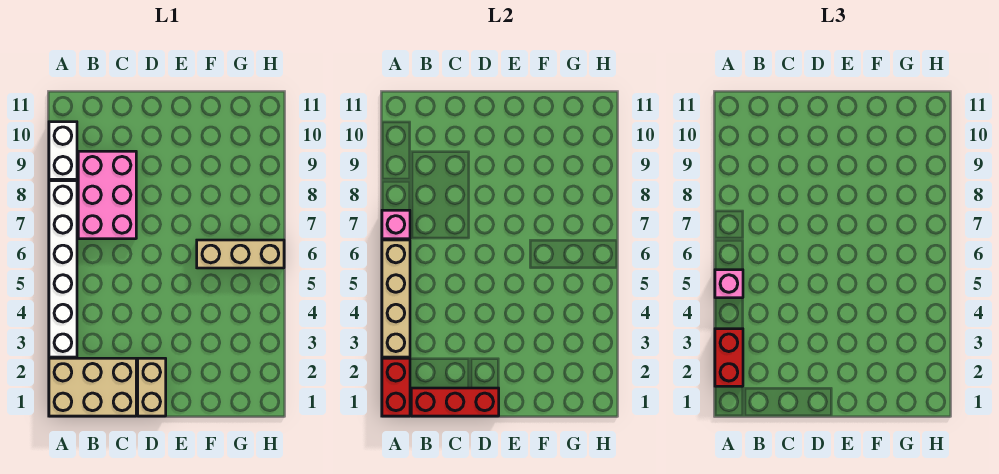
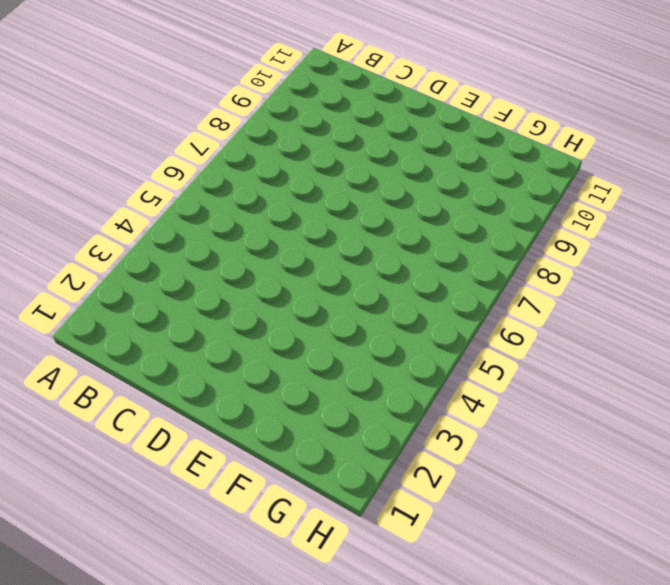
none -> tan brick A1:C2 level 1
none -> white brick A3:A8 level 1
none -> white brick A9:A10 level 1

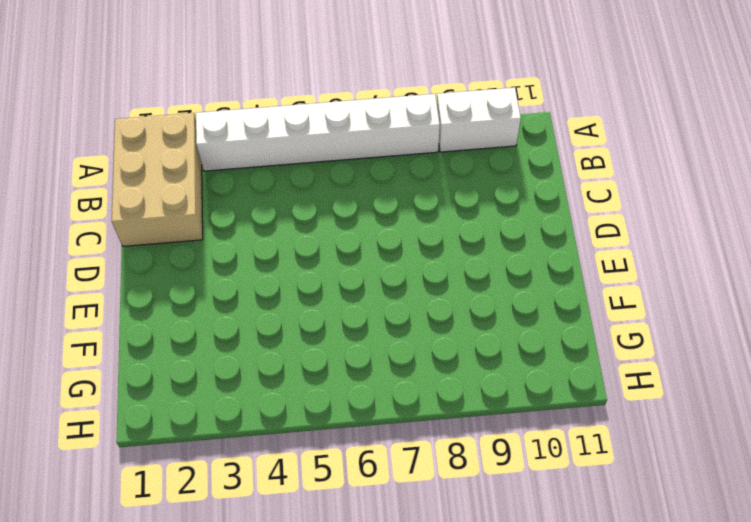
none -> pink brick B7:C9 level 1
none -> tan brick D1:D2 level 1
none -> tan brick F6:H6 level 1

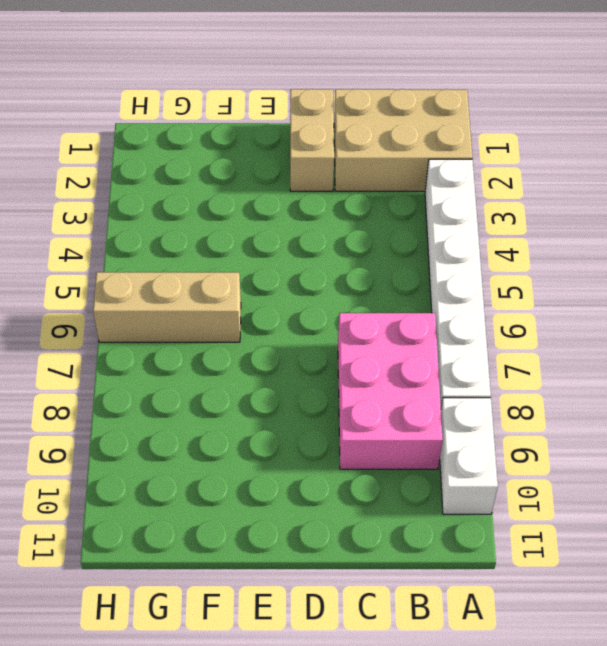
none -> red brick A1:A2 level 2
none -> tan brick A3:A6 level 2
none -> pink brick A7 level 2

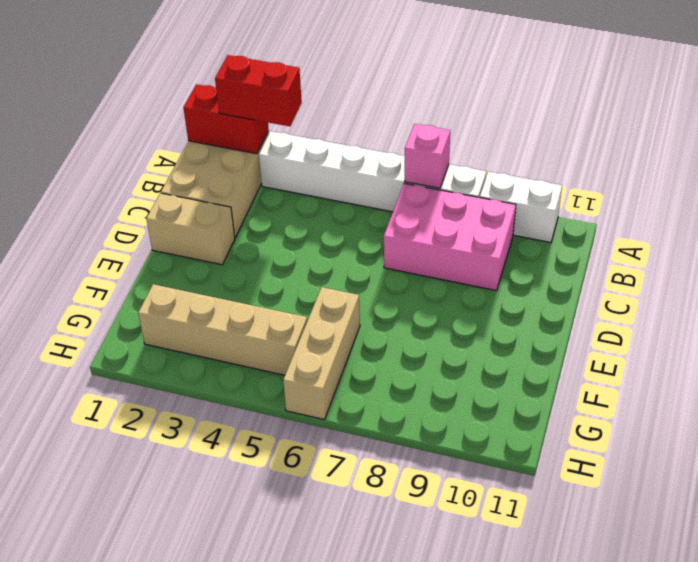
tan brick G2:G5 level 1 -> tan brick A3:A6 level 2
none -> red brick B1:D1 level 2
none -> pink brick A5 level 3

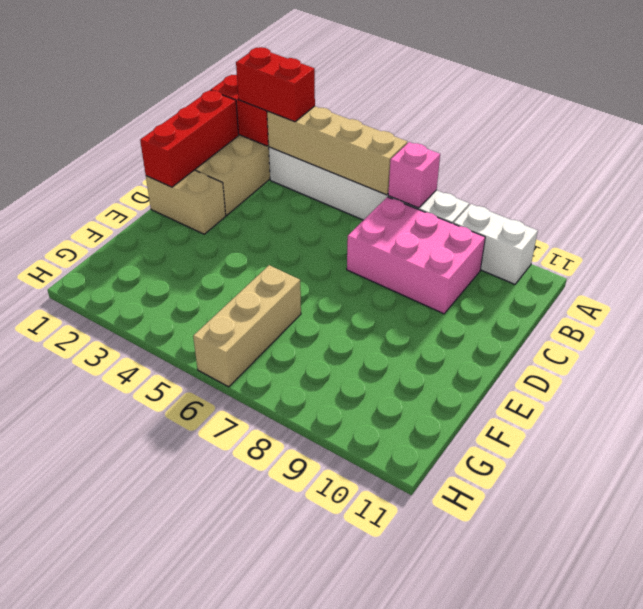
none -> pink brick A5 level 3

